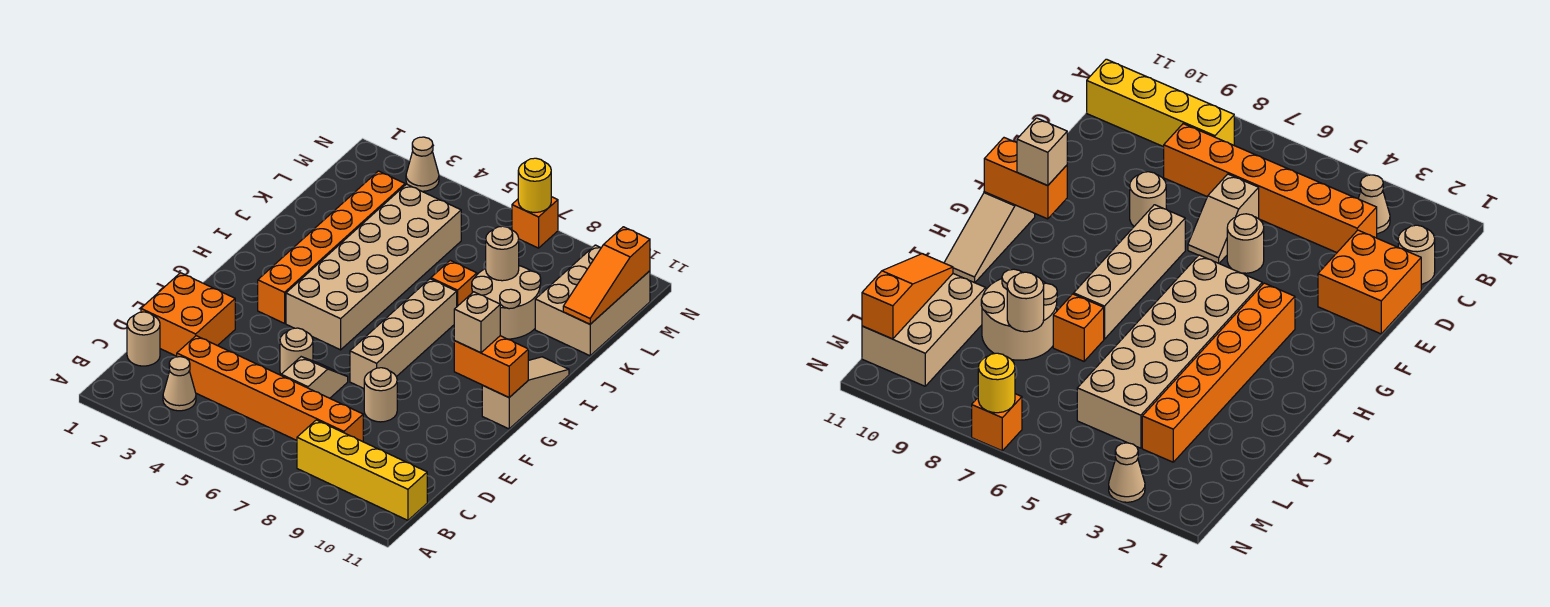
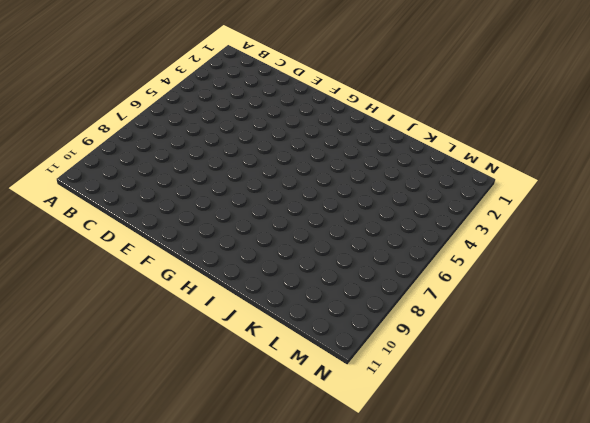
none -> tan cone B3 level 1
none -> yellow brick B8:B11 level 1
none -> tan round brick C1 level 1

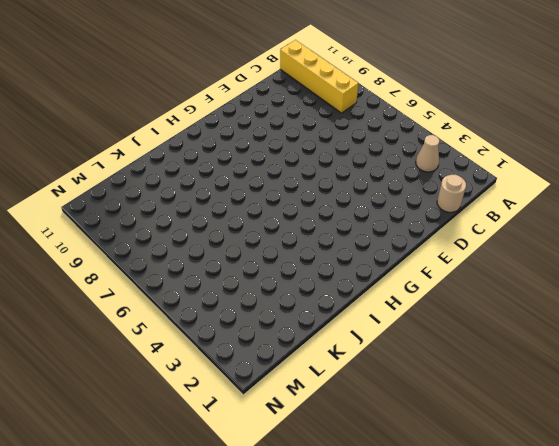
none -> orange brick C3:C8 level 1
none -> orange brick D1:E2 level 1
none -> tan slope D6:E6 level 1 top D

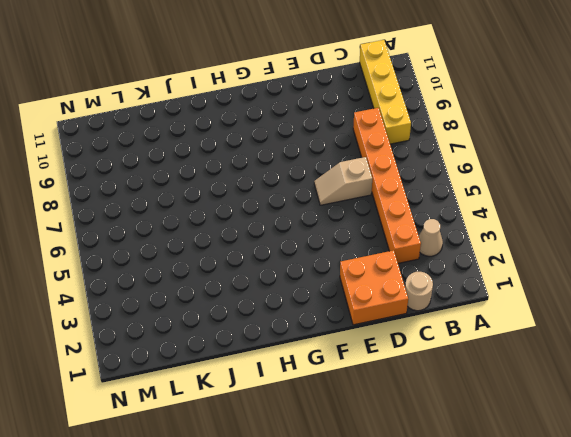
none -> tan round brick E5 level 1
none -> tan round brick E8 level 1
none -> tan brick F7:I7 level 1

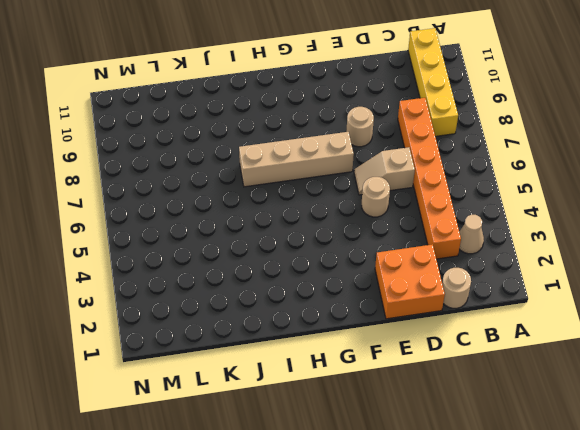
none -> orange brick G3:L3 level 1
none -> tan brick G4:L5 level 1
none -> tan slope G11:I11 level 1 top G

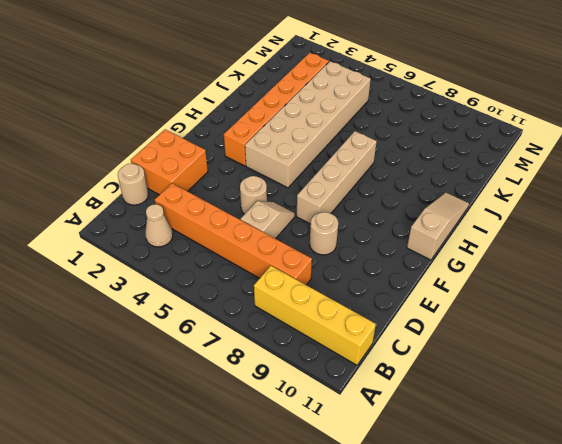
none -> orange brick J7 level 1
none -> tan round brick J8:K9 level 1
none -> tan brick K10:M11 level 1

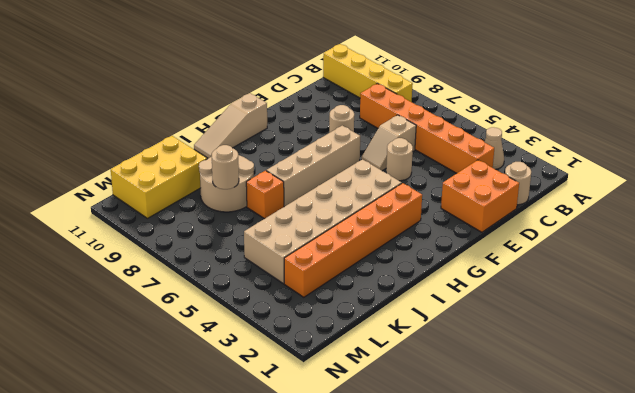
yellow brick K10:M11 level 1 -> tan brick K10:M11 level 1
none -> tan cone N3 level 1
none -> orange brick N7 level 1
none -> orange brick G10:G11 level 2

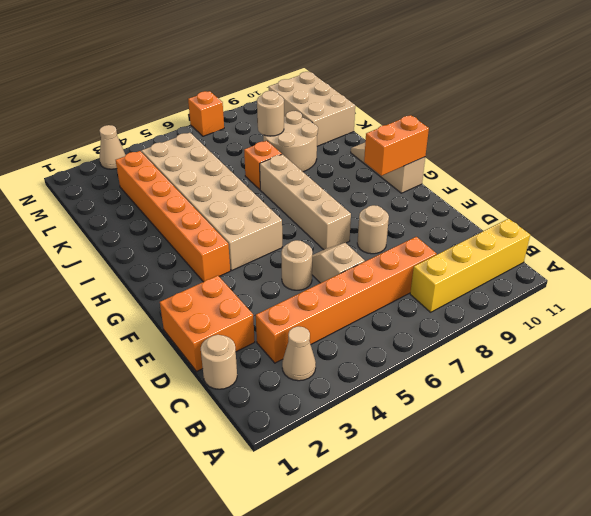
none -> orange slope K11:M11 level 2 top M
none -> yellow round brick N7 level 2
none -> tan brick G10 level 3

